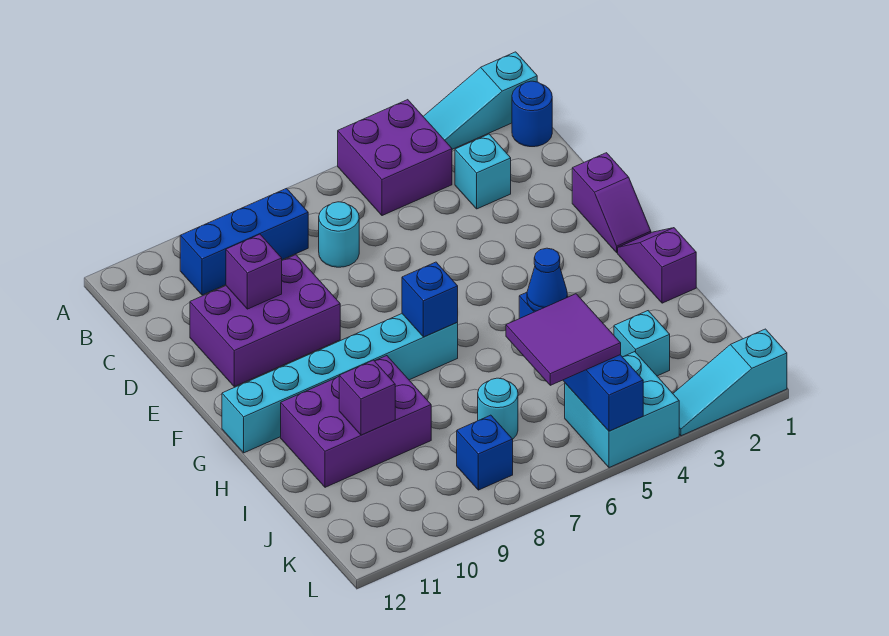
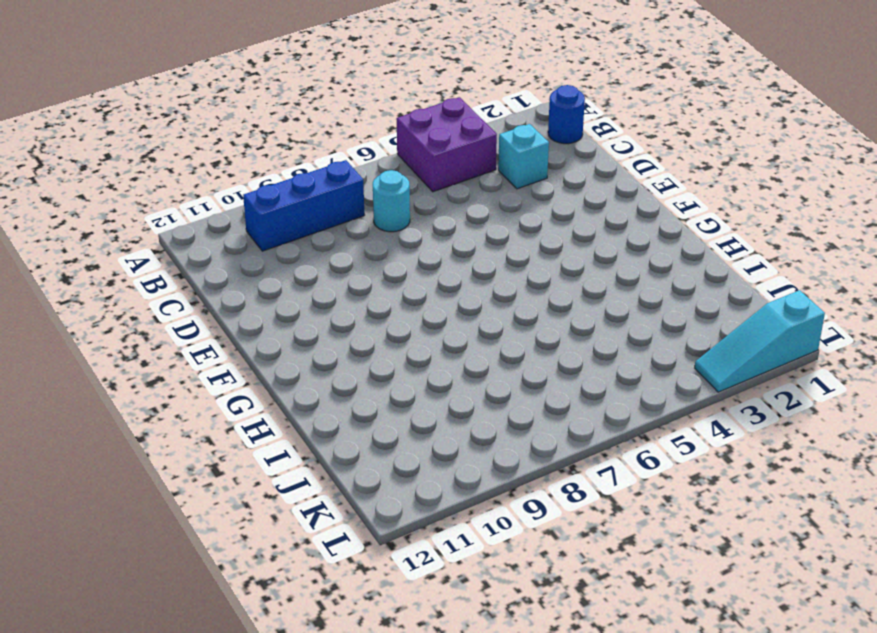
none -> cyan slope A1:A3 level 1 top 1
none -> purple brick D9:E11 level 1
none -> purple slope E1:F1 level 1 top E

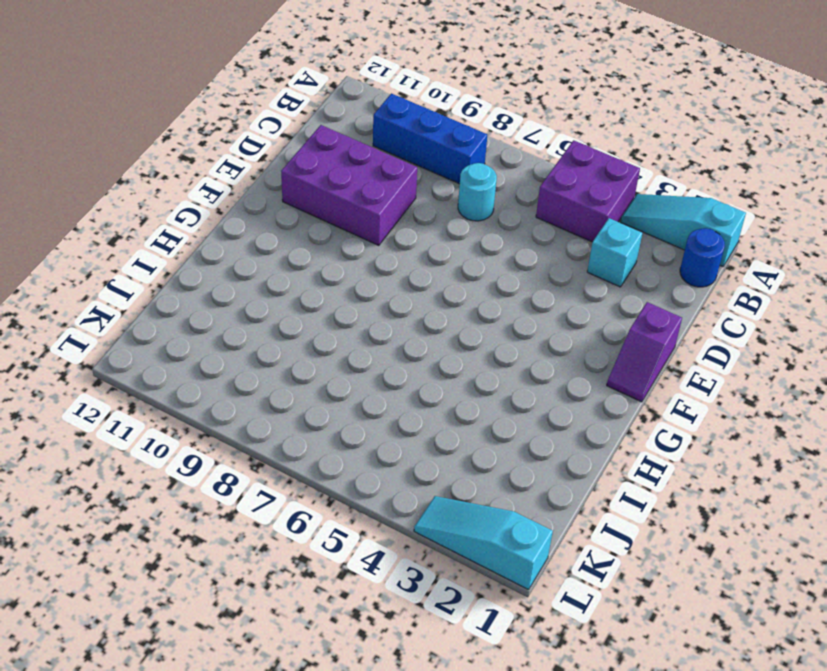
none -> purple slope G1:H1 level 1 top H
none -> cyan brick G7:G12 level 1
none -> purple brick H9:I11 level 1

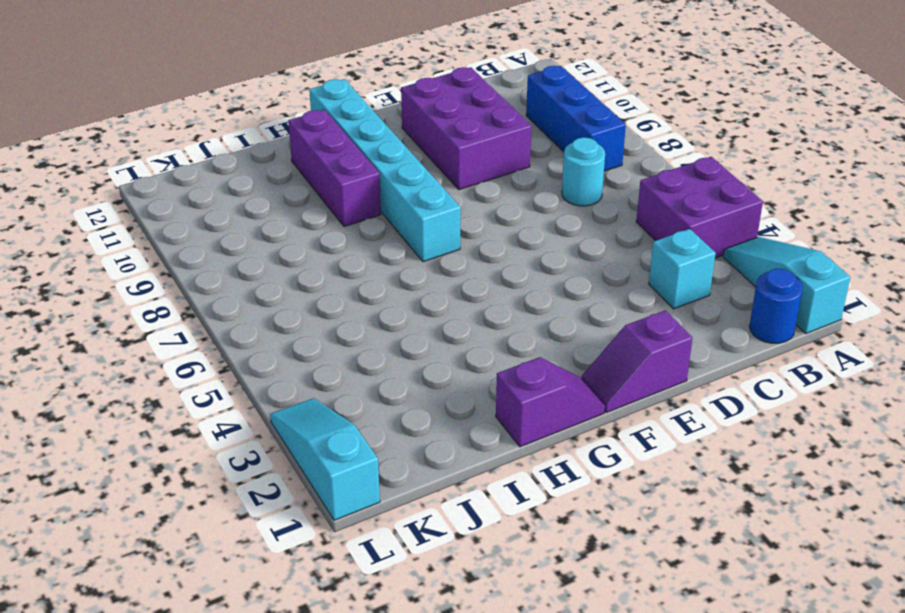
purple brick H9:H11 level 1 -> purple brick H9:I11 level 1
none -> cyan brick J3 level 1
none -> cyan round brick J7 level 1
none -> cyan brick K4:L5 level 1

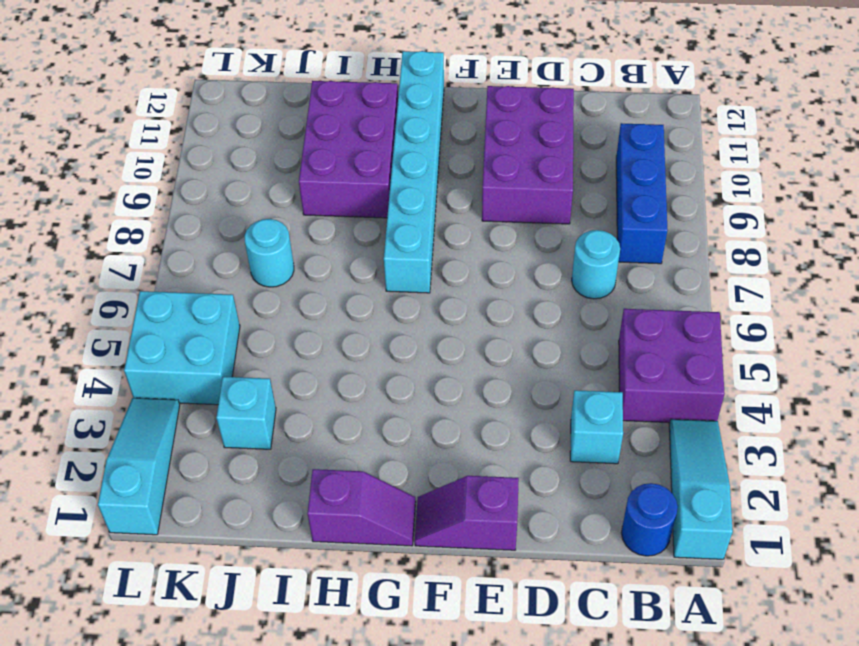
none -> blue brick K8 level 1
none -> purple brick D10 level 2
none -> blue brick G7 level 2

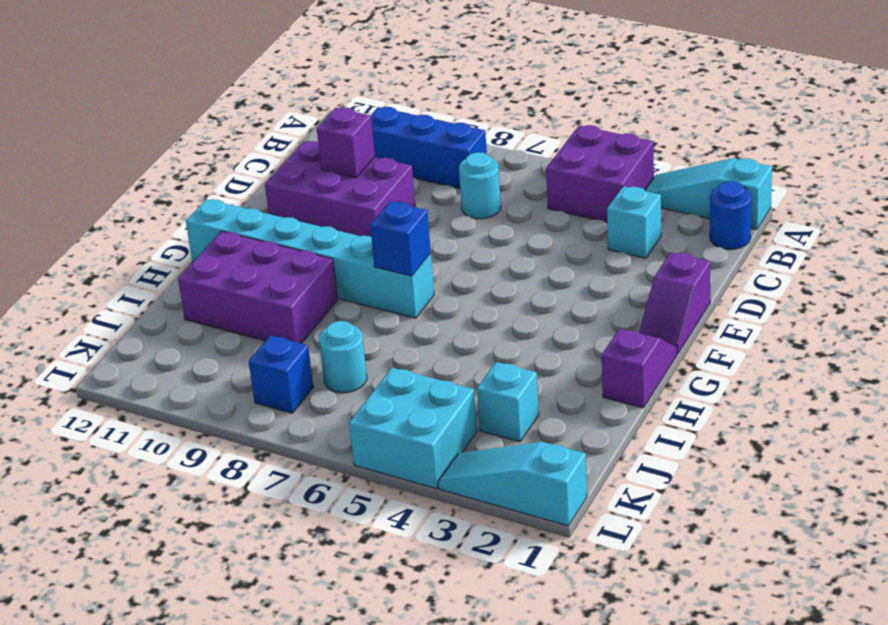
none -> blue brick I5:L5 level 2
none -> purple brick I10 level 2
none -> blue cone I5 level 3

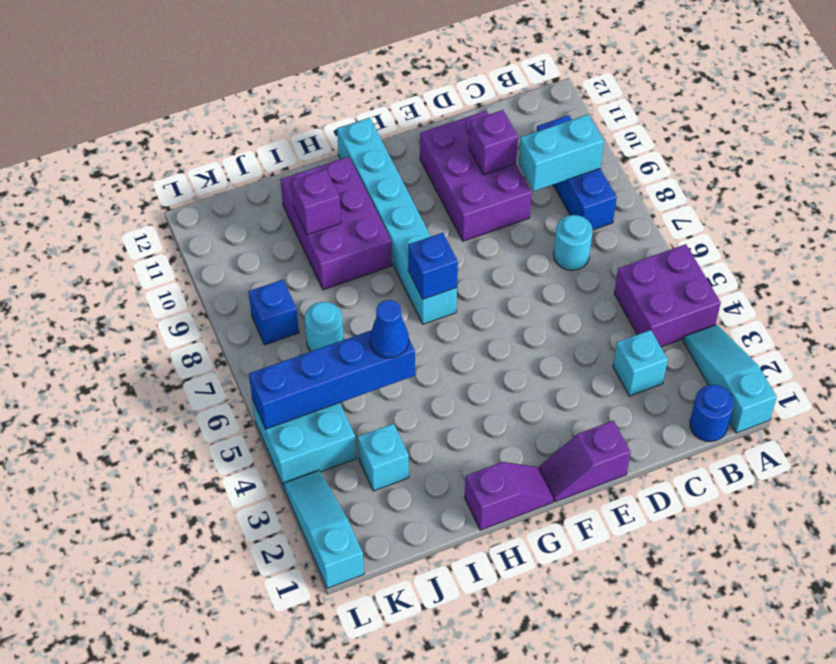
cyan brick B9:C9 level 2 -> none
none -> purple tile J5:K6 level 3

